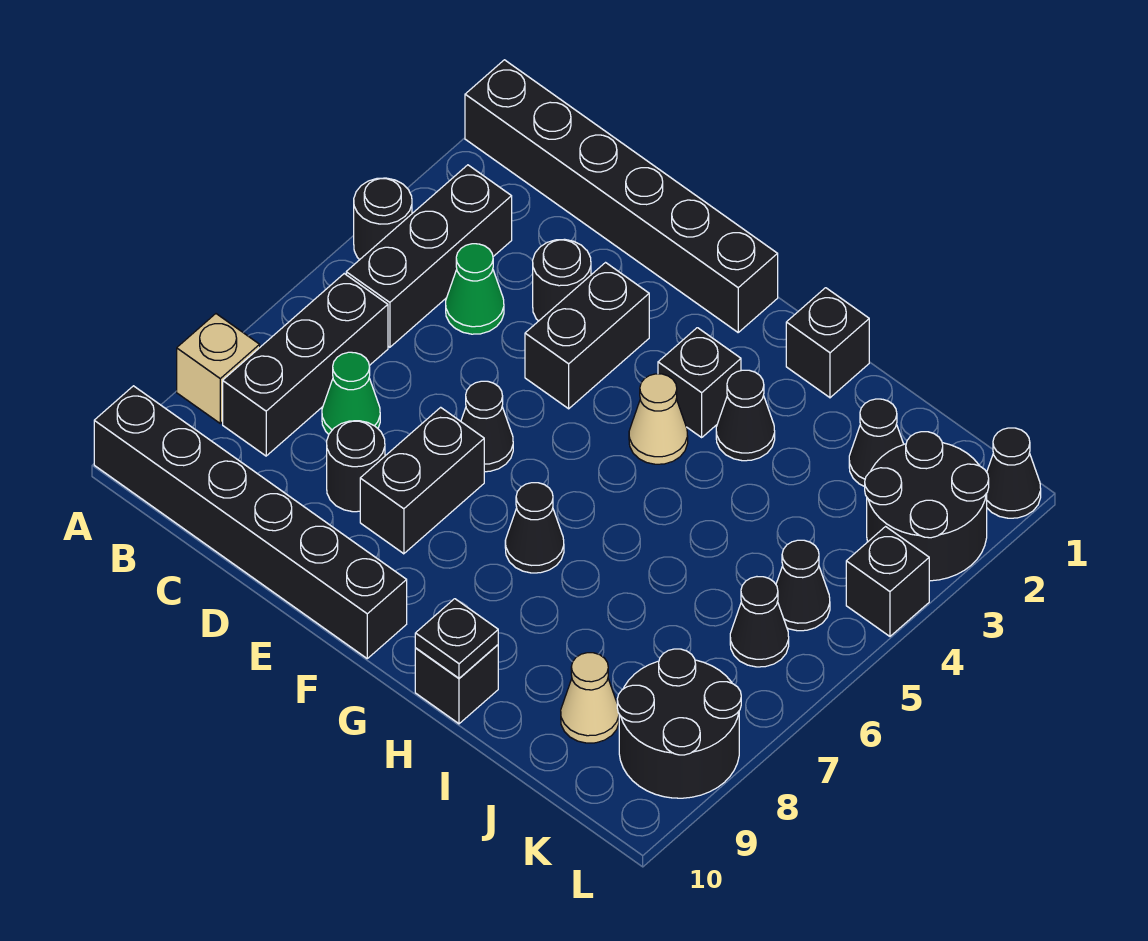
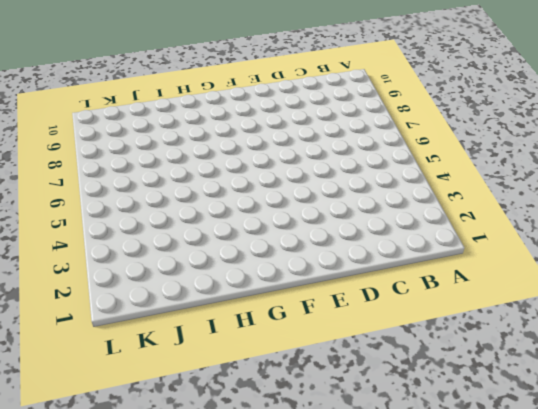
none -> black brick A1:F1 level 1
none -> black round brick A4 level 1
none -> tan brick A8 level 1

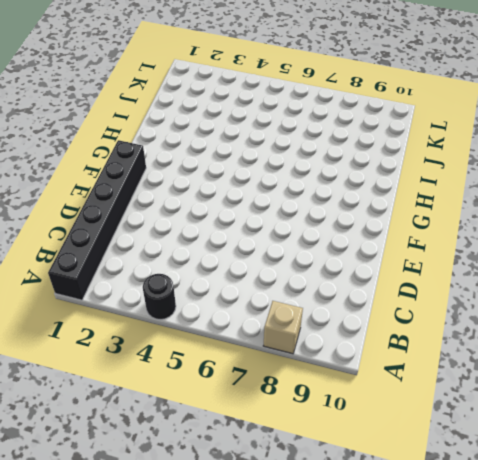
none -> black brick A10:F10 level 1
none -> black brick B3:B5 level 1
none -> black brick B6:B8 level 1

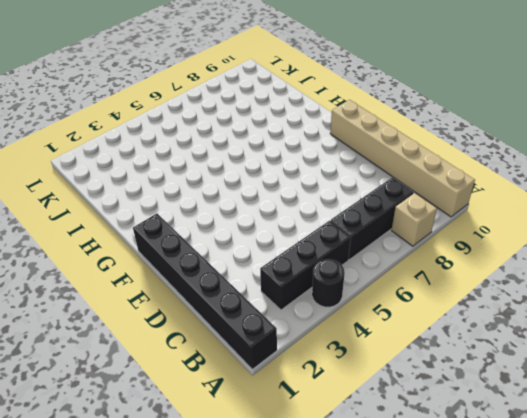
tan brick A10:F10 level 1 -> black brick A10:F10 level 1
none -> green cone C4 level 1
none -> green cone C7 level 1
none -> black round brick D3 level 1

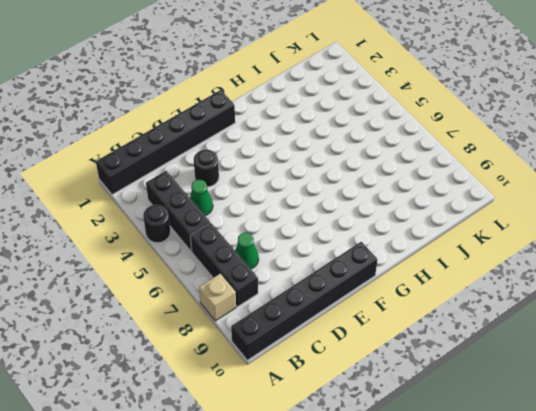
none -> black round brick D8 level 1
none -> black brick E3:E4 level 1
none -> black cone E6 level 1

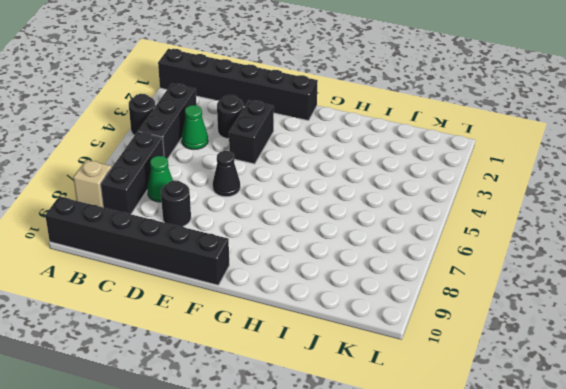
none -> black brick E7:E8 level 1
none -> black brick G3 level 1
none -> tan cone G4 level 1

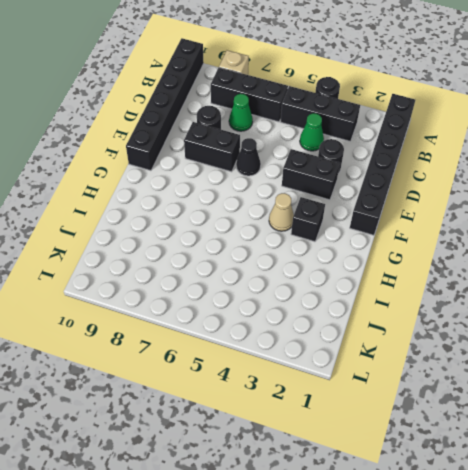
none -> black cone G7 level 1
none -> black brick H1 level 1
none -> black cone H3 level 1

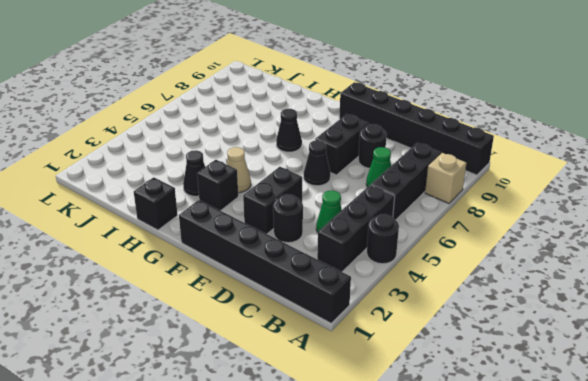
none -> black brick H10 level 1
none -> black cone J2 level 1
none -> tan cone J9 level 1

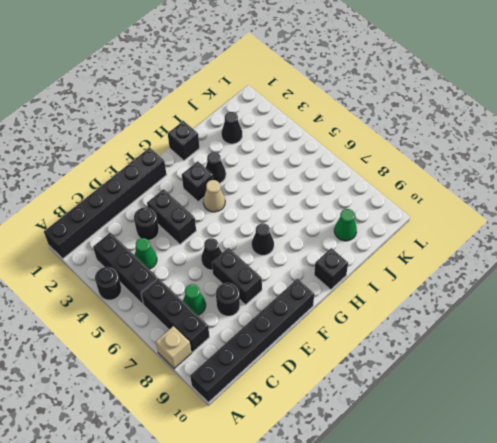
green cone J9 level 1 -> tan cone J9 level 1
none -> black round brick K2:L3 level 1
none -> black cone K5 level 1
none -> black cone K6 level 1

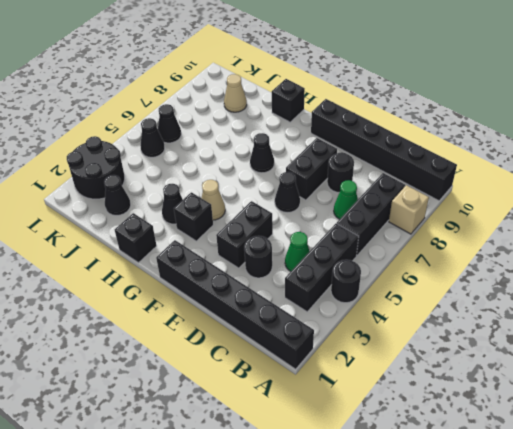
none -> black round brick K8:L9 level 1
none -> black cone L1 level 1
none -> black brick L4 level 1

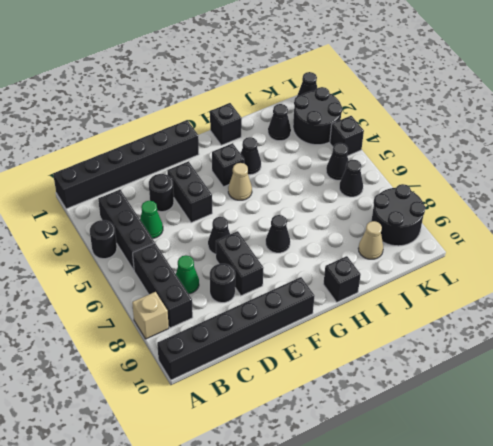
none -> black plate H10 level 2

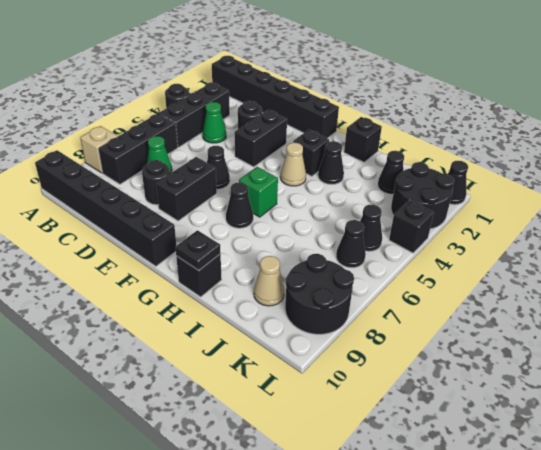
green brick G6 level 1 -> none

